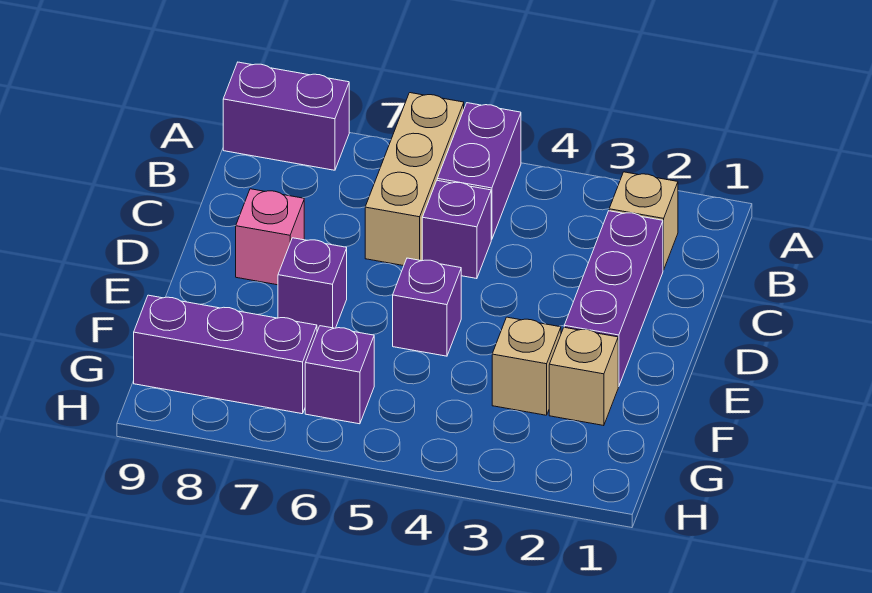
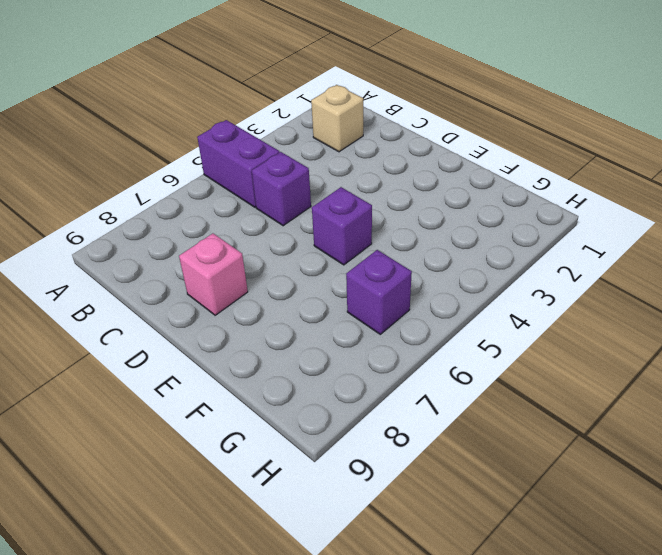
none -> tan brick A6:C6 level 1
none -> purple brick A8:A9 level 1
none -> purple brick C2:E2 level 1

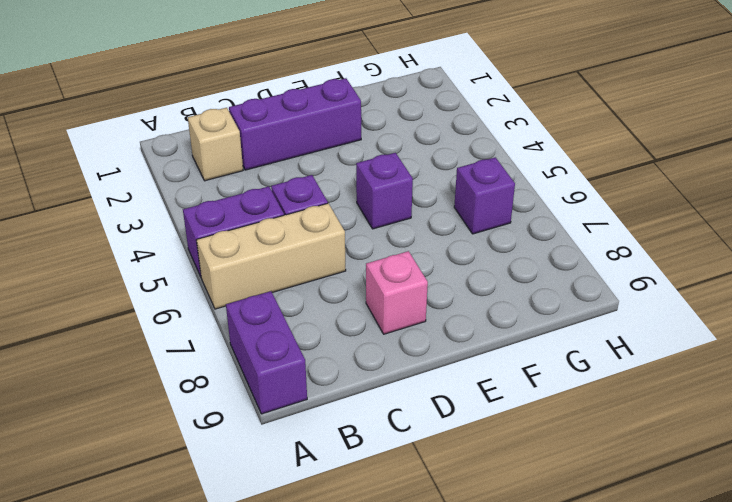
none -> purple brick E7 level 1
none -> tan brick F2 level 1
none -> tan brick F3 level 1

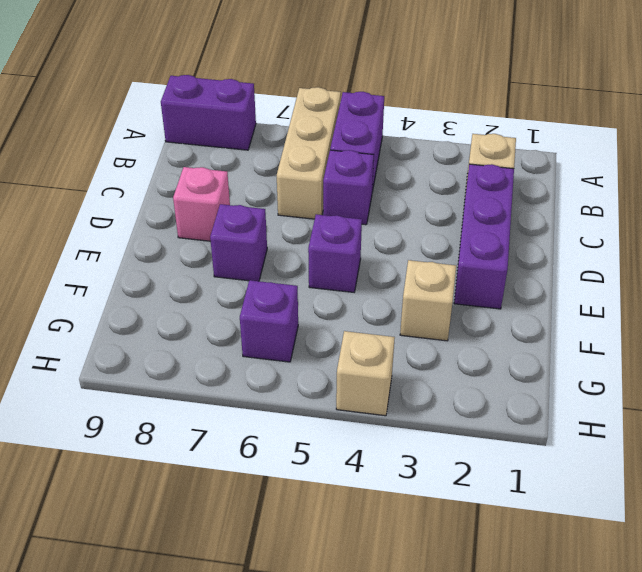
tan brick H4 level 1 -> tan brick F2 level 1
none -> purple brick G7:G9 level 1

